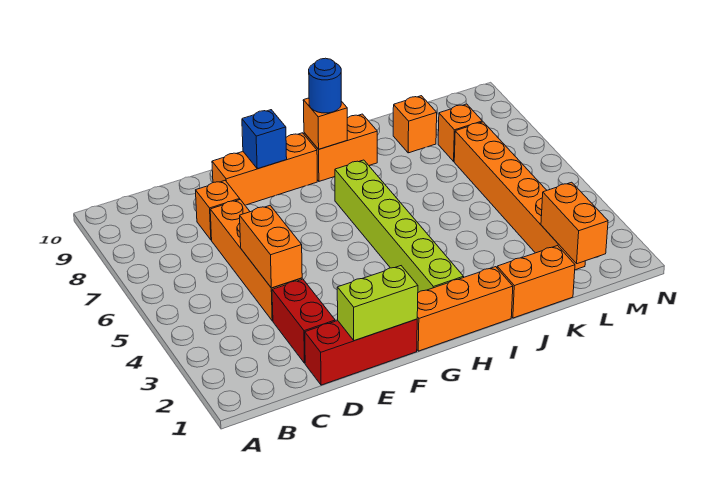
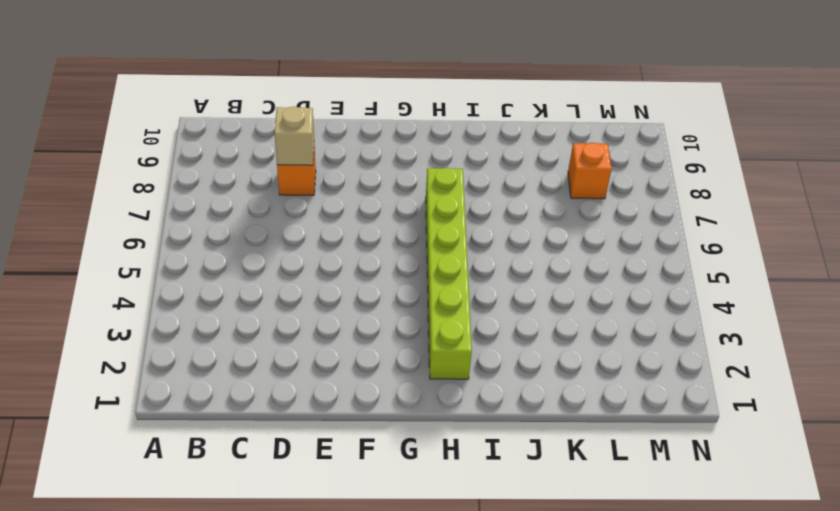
tan brick D8 level 2 -> none
none -> red brick D1:F1 level 1
none -> red brick D2:D3 level 1
none -> orange brick D4:D7 level 1

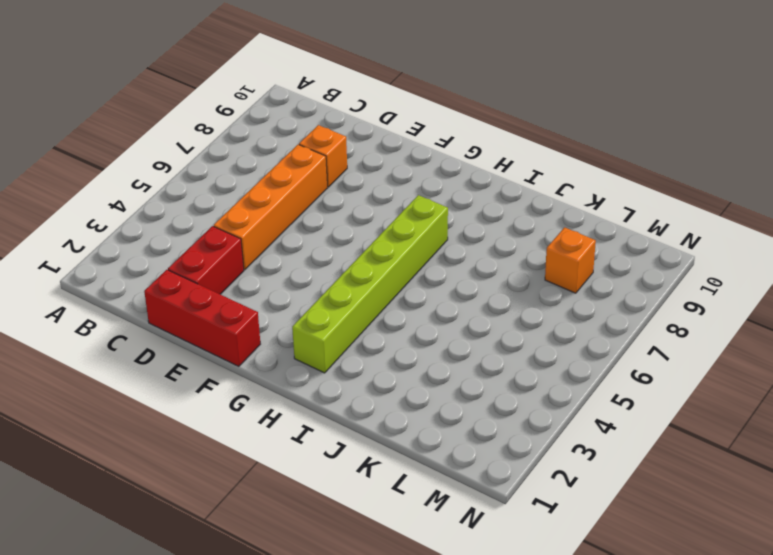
none -> orange brick E9:G9 level 1
none -> orange brick G1:I1 level 1
none -> orange brick H9:I9 level 1

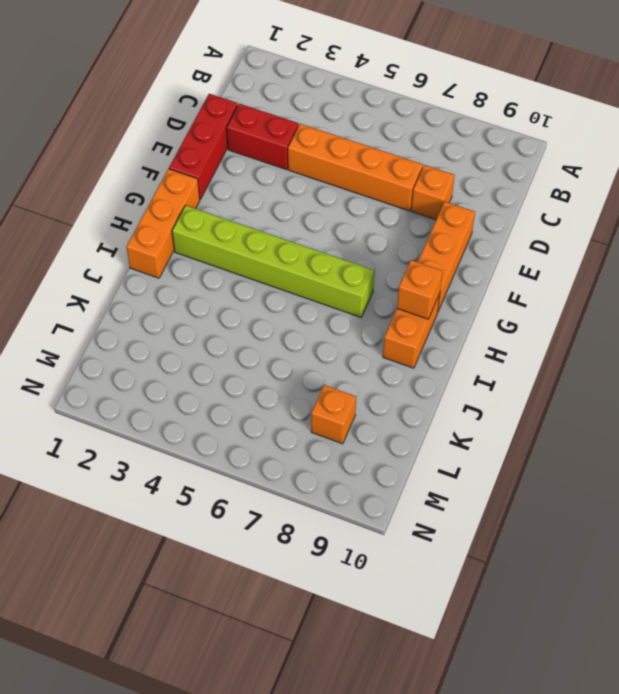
none -> orange brick J1:K1 level 1
none -> orange brick K9 level 1
none -> orange brick L2:L7 level 1

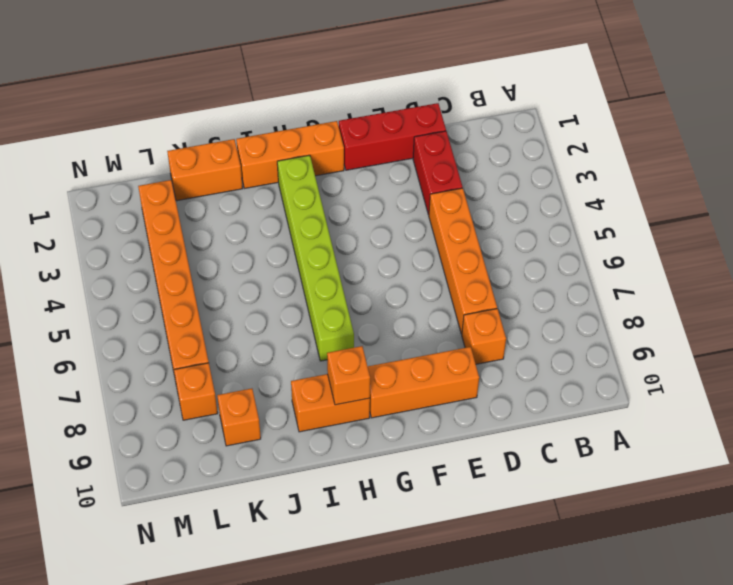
none -> orange brick D4:D5 level 2
none -> lime brick E1:F1 level 2
none -> blue brick F9 level 2

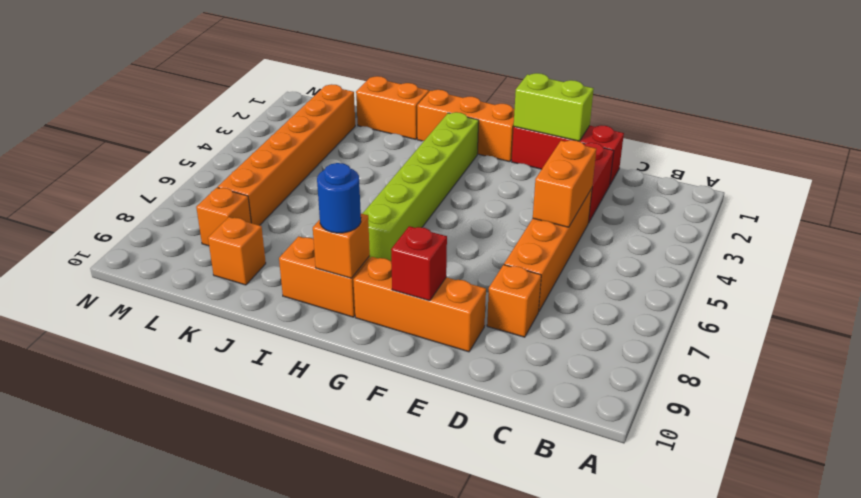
red brick F9 level 2 -> blue brick F9 level 2
none -> orange brick L1:L2 level 2

